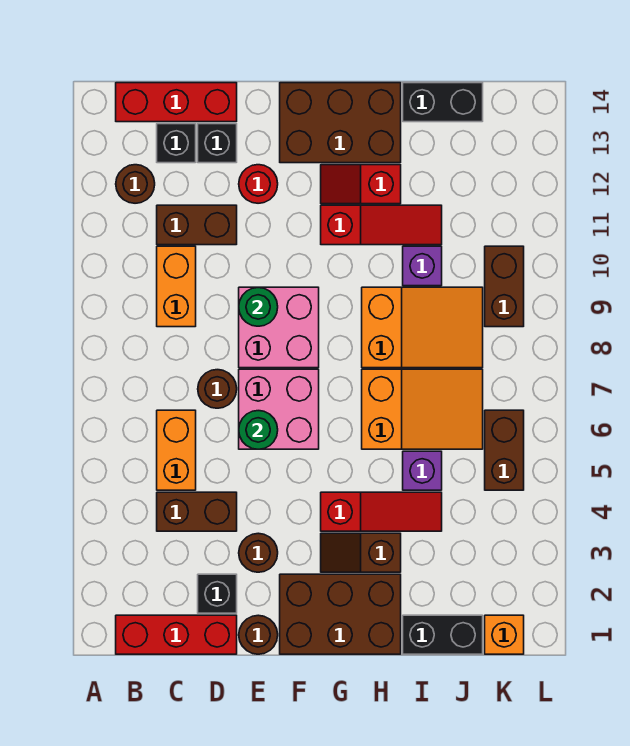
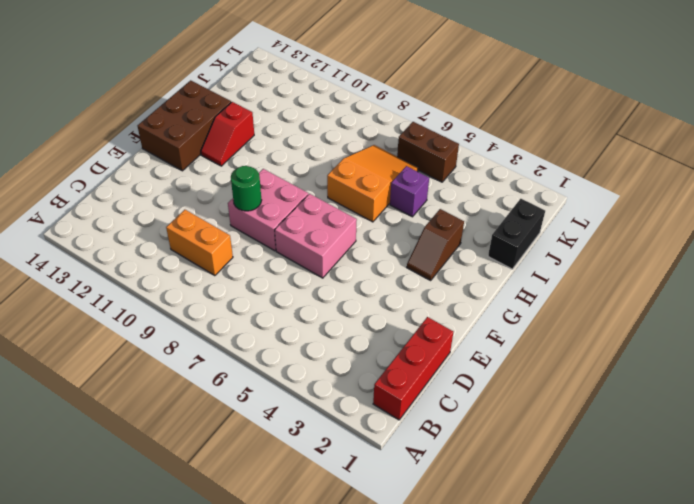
none -> brown round brick B12 level 1
none -> red brick B14:D14 level 1
none -> brown brick C4:D4 level 1
none -> orange brick C5:C6 level 1

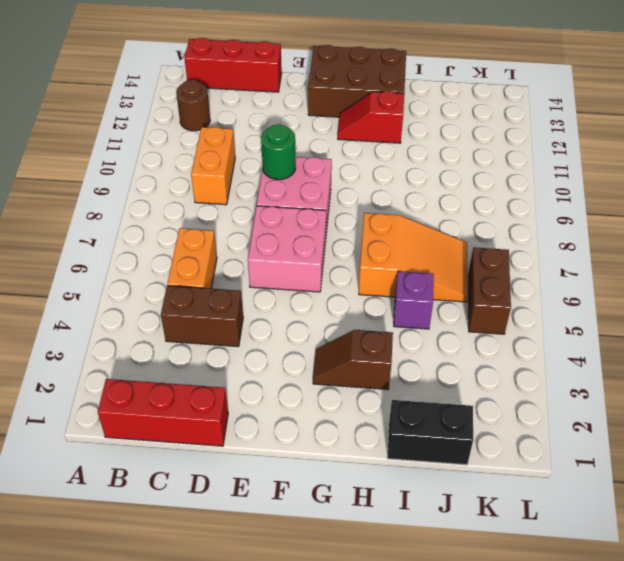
none -> brown brick C11:D11 level 1
none -> black brick C13 level 1
none -> black brick D2 level 1
none -> brown round brick D7 level 1

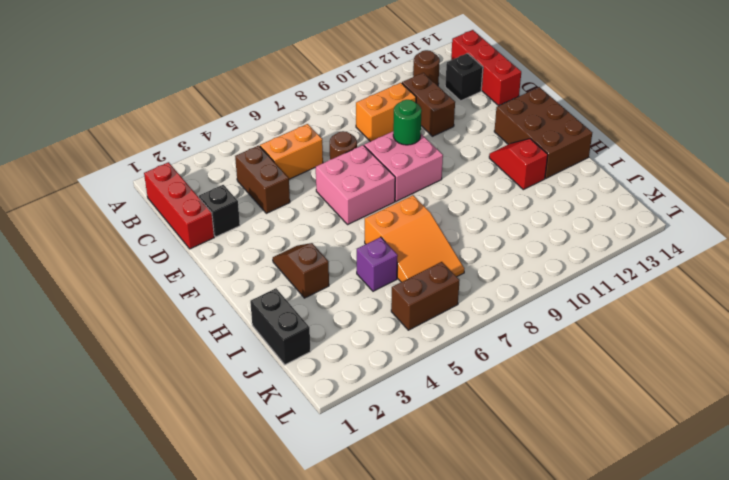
none -> black brick D13 level 1
none -> brown round brick E1 level 1
none -> brown round brick E3 level 1
none -> red round brick E12 level 1

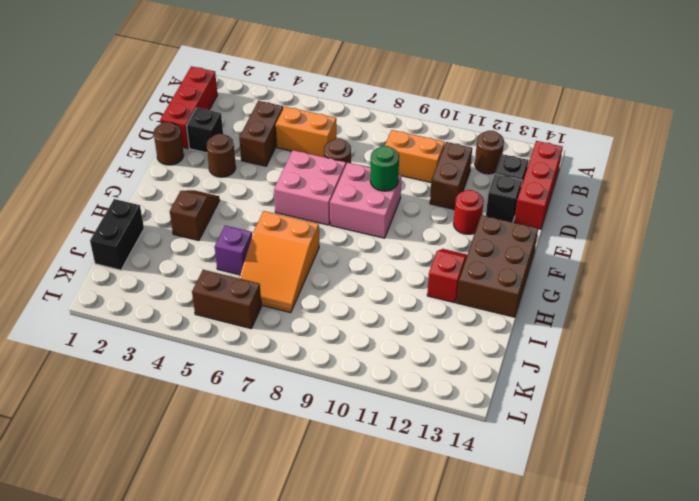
none -> brown brick F1:H2 level 1
none -> red slope G4:I4 level 1 top G
none -> red slope G11:I11 level 1 top G
none -> orange slope H8:J9 level 1 top H

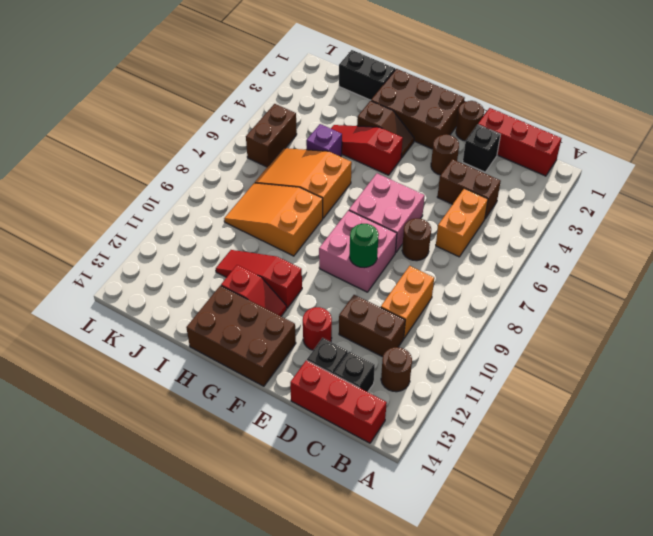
none -> purple brick I10 level 1
none -> black brick I14:J14 level 1
none -> orange brick K1 level 1
none -> brown brick K9:K10 level 1

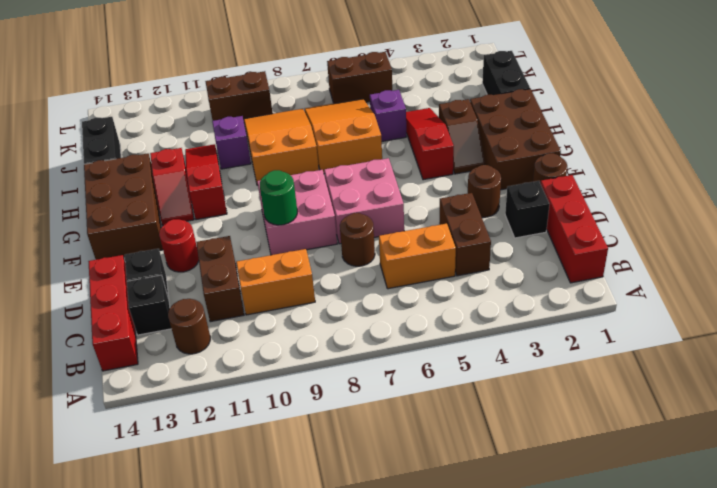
none -> orange brick K1 level 1
none -> green round brick E6 level 2

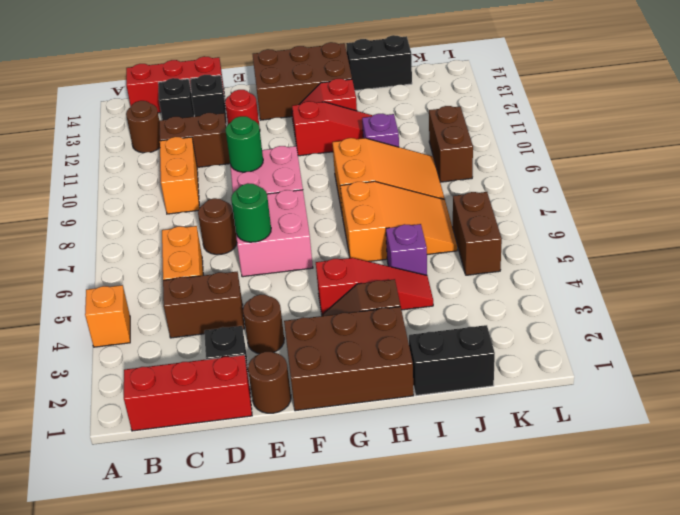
orange brick A4 level 1 -> orange brick K1 level 1

